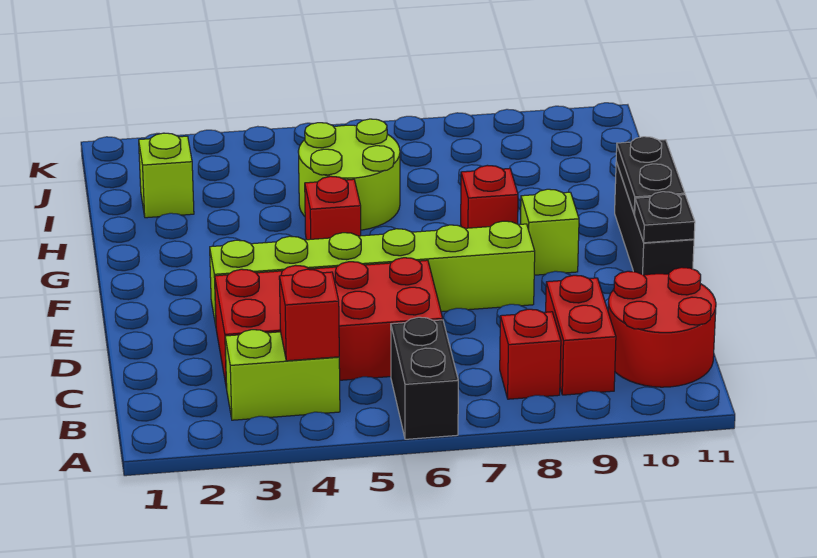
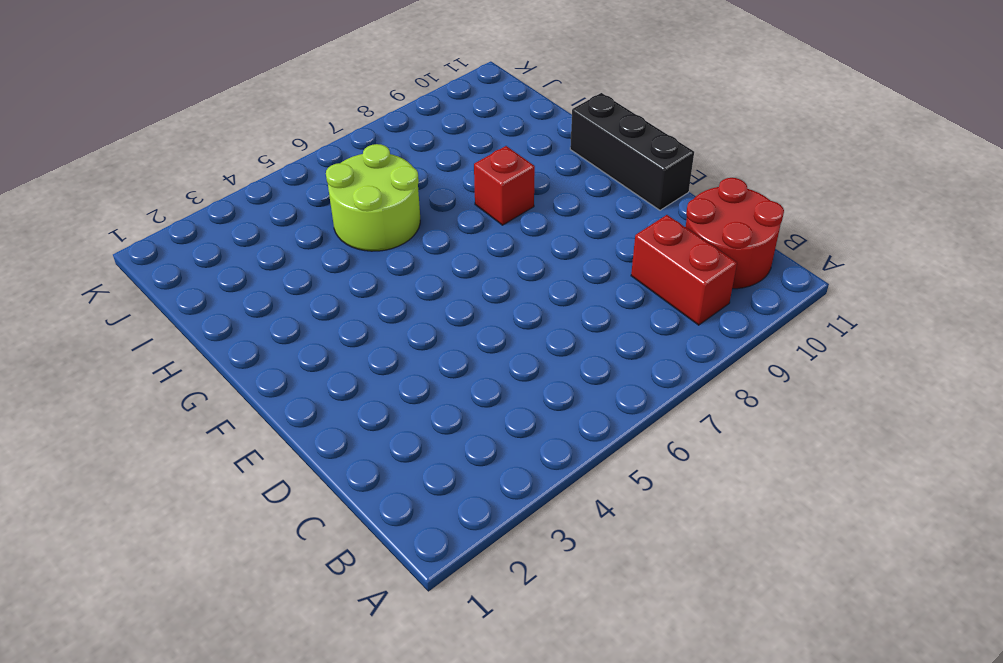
none -> black brick A6:B6 level 1
none -> lime brick B3:B4 level 1
none -> red brick B8 level 1

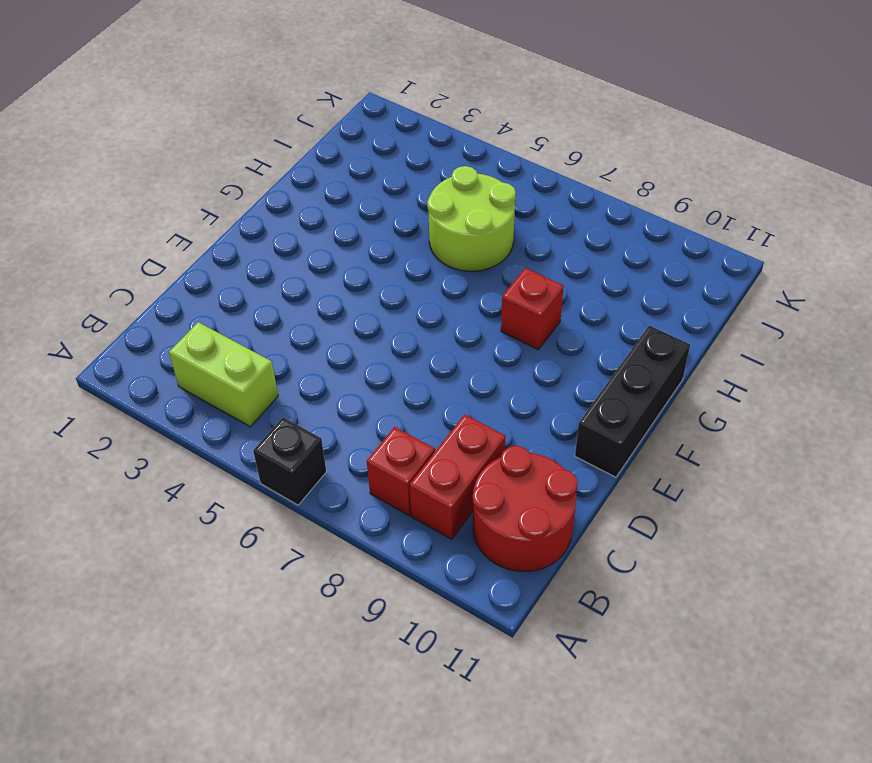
black brick A6 level 1 -> black brick A6:B6 level 1
none -> red brick C3:D6 level 1
none -> lime brick E3:E8 level 1
none -> lime brick F9 level 1

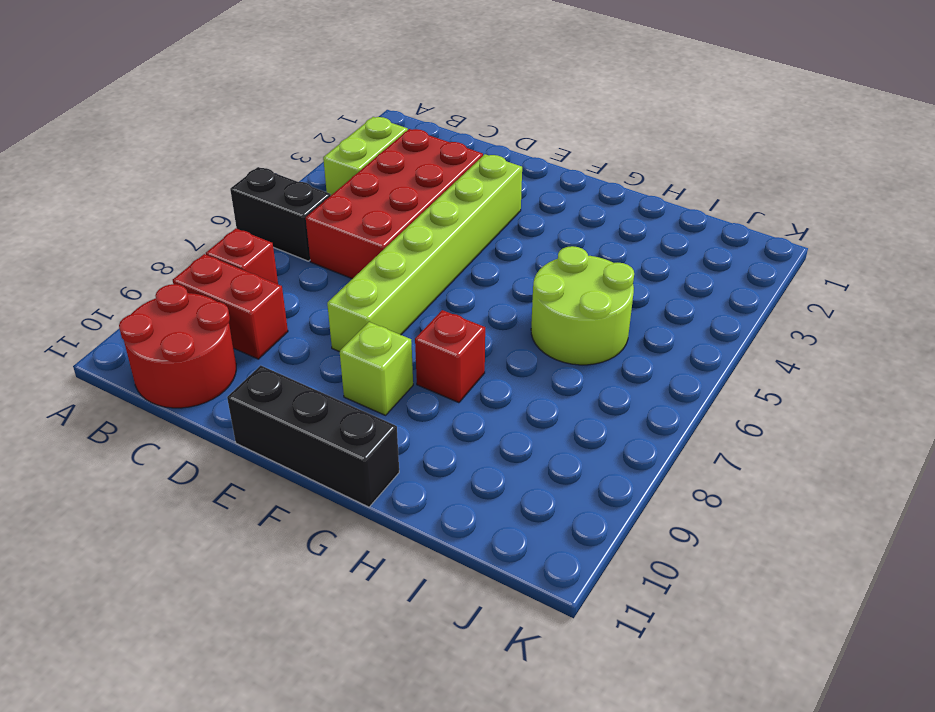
none -> red brick G5 level 1
none -> lime brick I2 level 1
none -> red brick B4 level 2

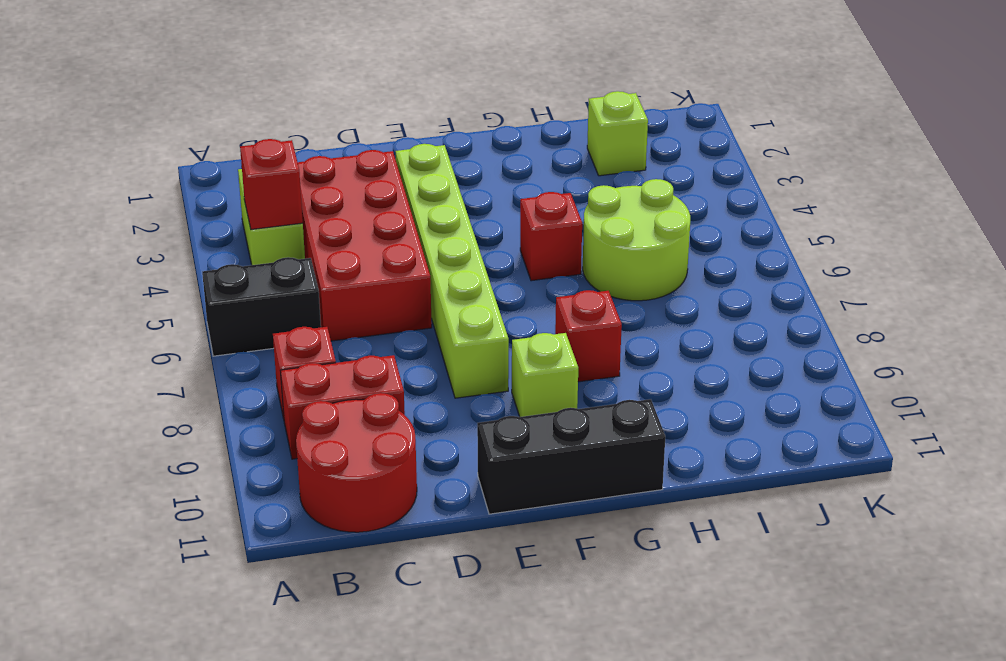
none -> black plate E11 level 2
none -> black plate F11:G11 level 2

